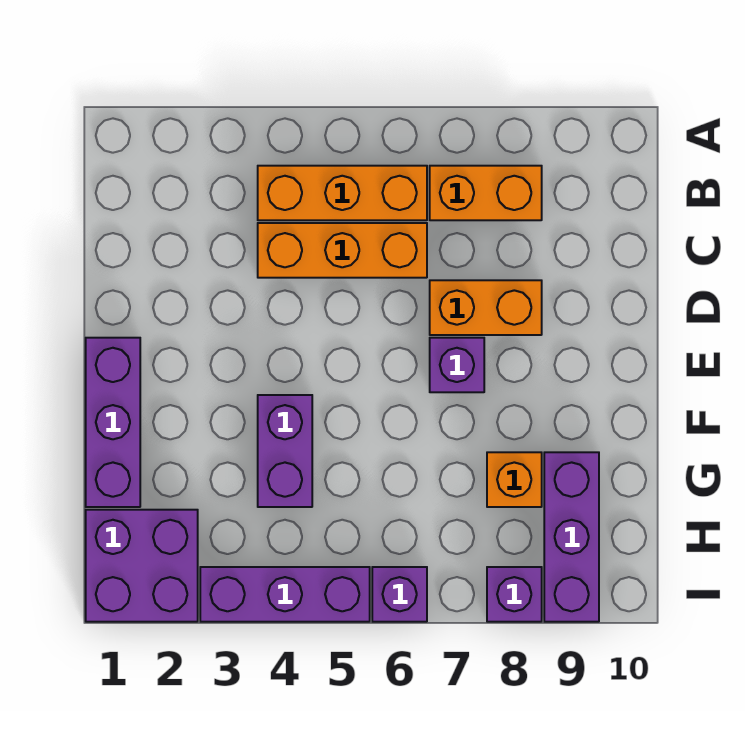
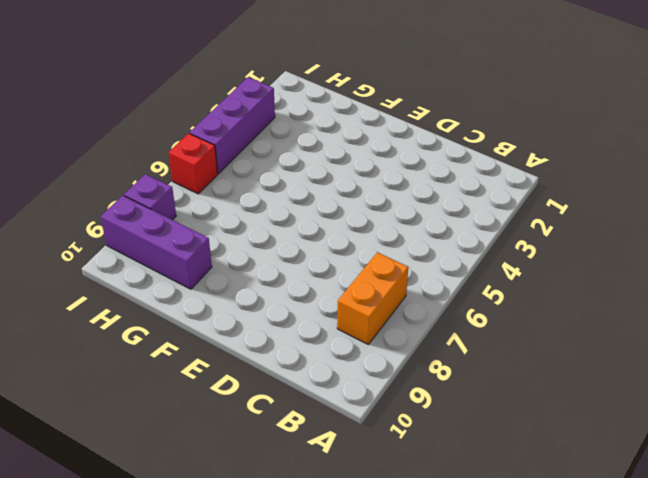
red brick I6 level 1 -> purple brick I6 level 1
none -> orange brick B4:B6 level 1
none -> orange brick C4:C6 level 1
none -> orange brick D7:D8 level 1

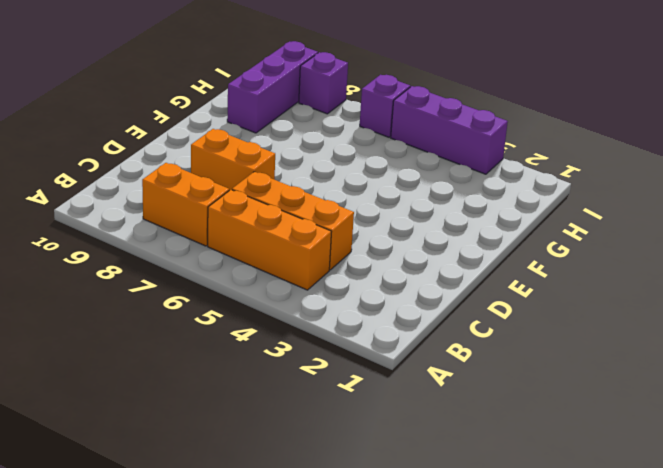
none -> purple brick E1:G1 level 1
none -> purple brick E7 level 1
none -> purple brick F4:G4 level 1

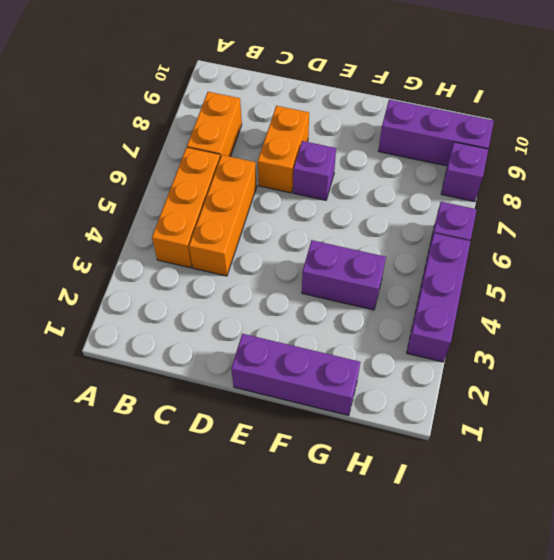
none -> orange brick G8 level 1
none -> purple brick H1:I2 level 1

